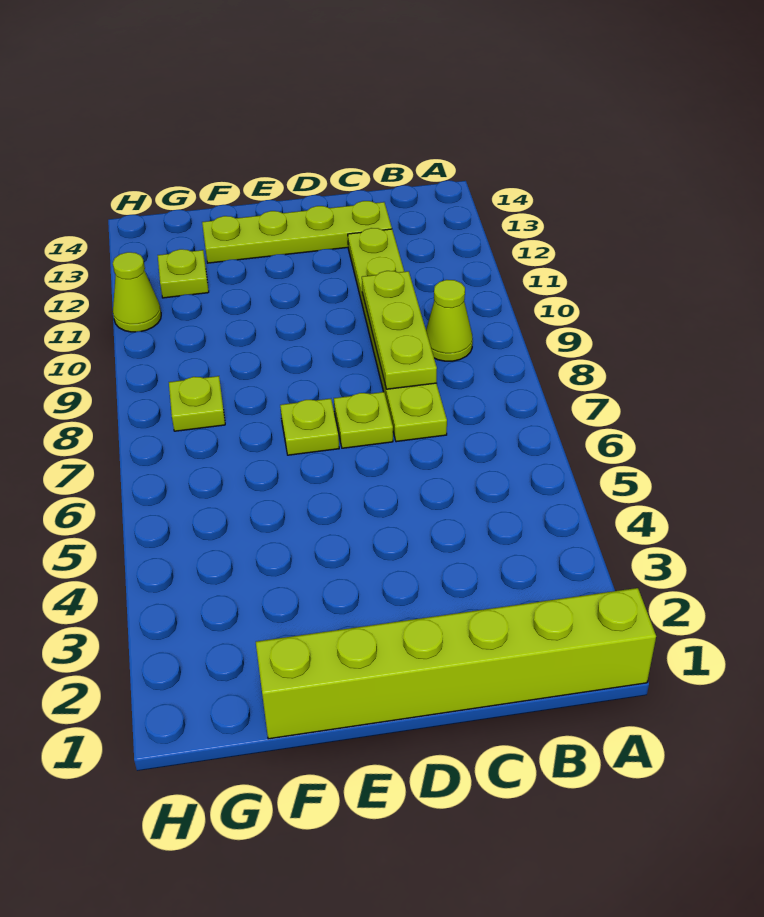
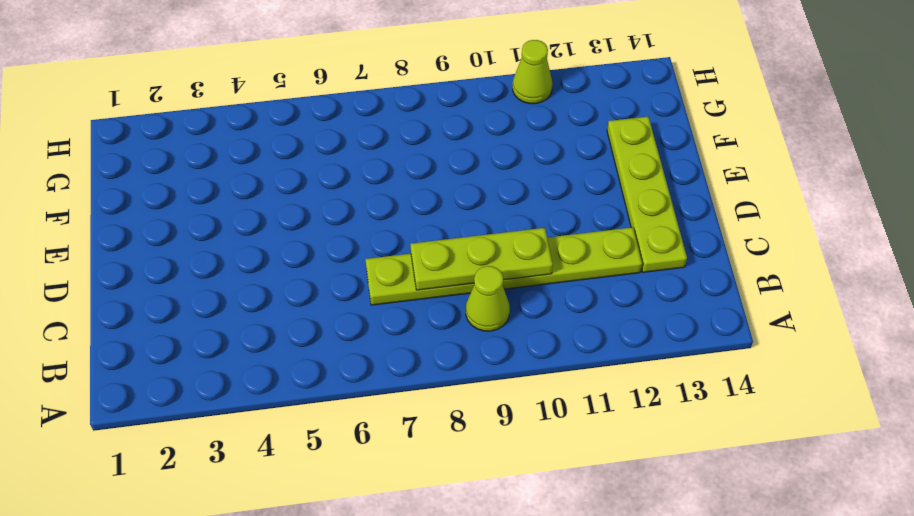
none -> lime brick A1:F1 level 1
none -> lime plate D7 level 1

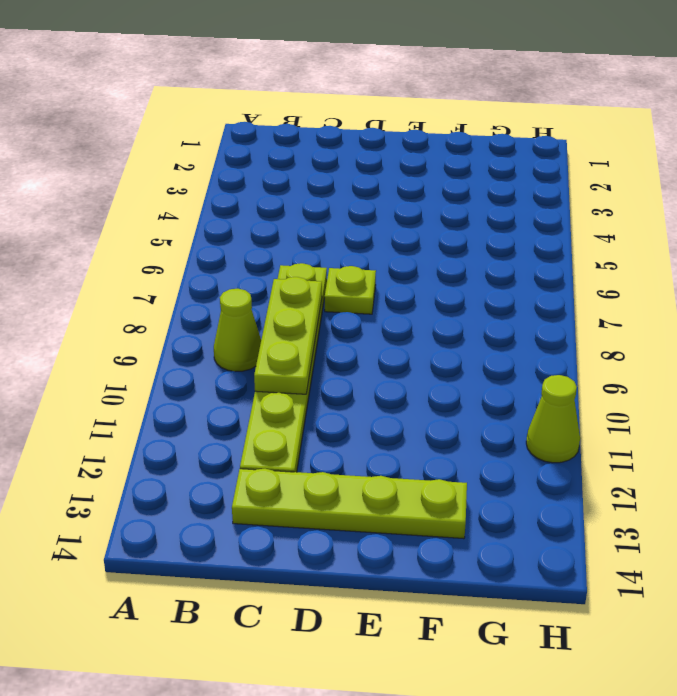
none -> lime brick A1:F1 level 1
none -> lime plate E7 level 1

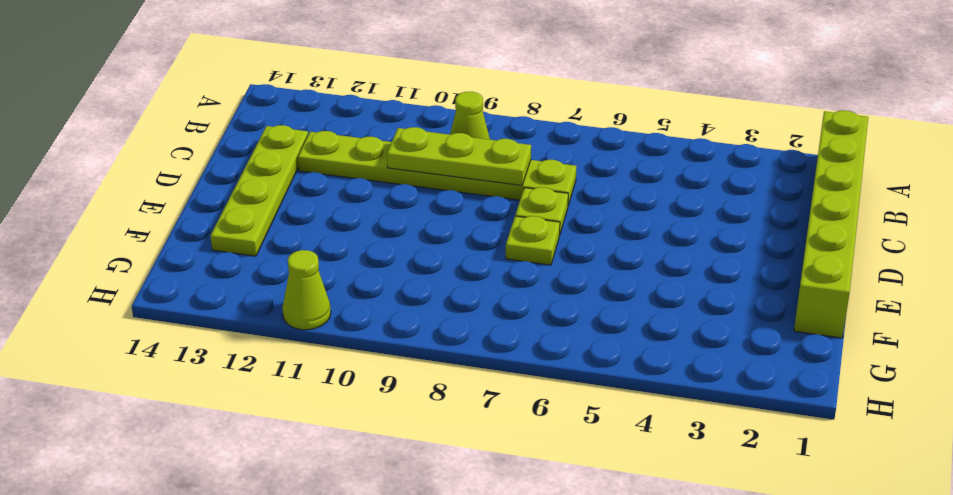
none -> lime plate G8 level 1
none -> lime plate G12 level 1

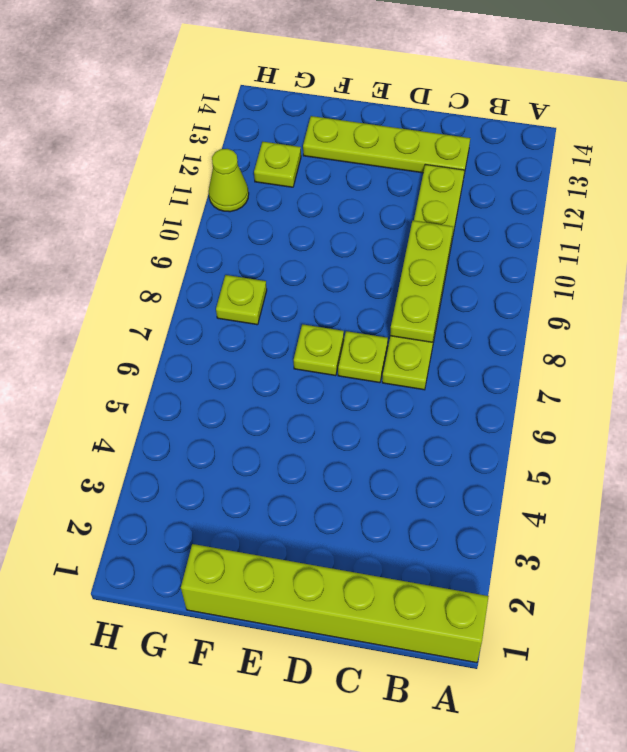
none -> lime cone B9 level 1

